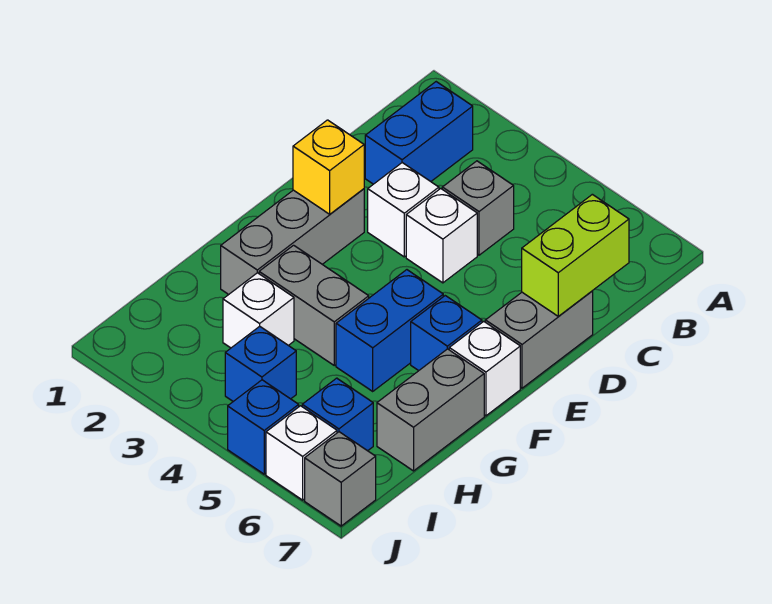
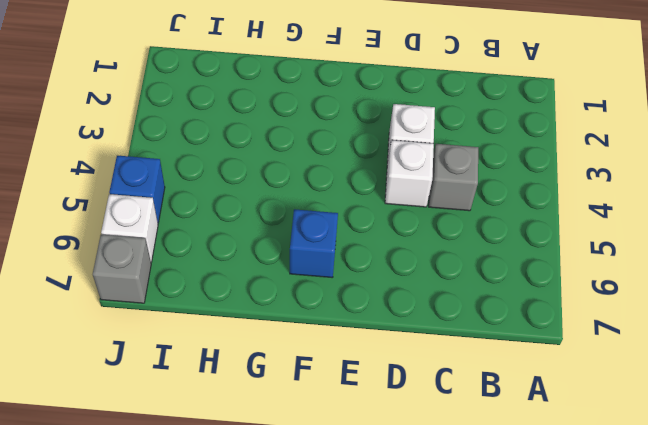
none -> blue brick B2:C2 level 1
none -> grey brick D7:E7 level 1
none -> grey brick E2:G2 level 1

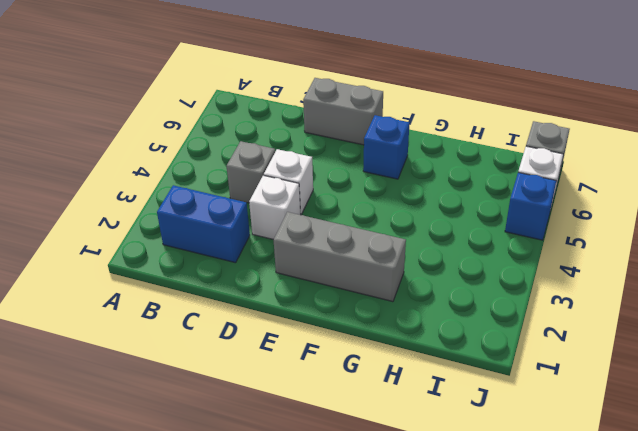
none -> blue brick F5:G5 level 1
none -> white brick F7 level 1
none -> grey brick G3:G4 level 1

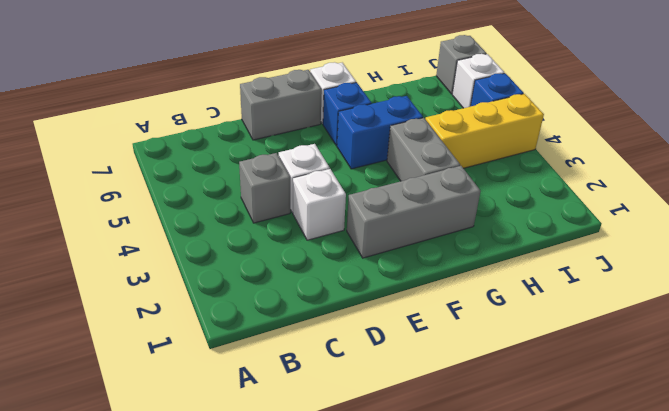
yellow brick H4:J4 level 1 -> blue brick I4 level 1
none -> blue brick B2:C2 level 1
none -> grey brick G7:H7 level 1
none -> white brick H3 level 1

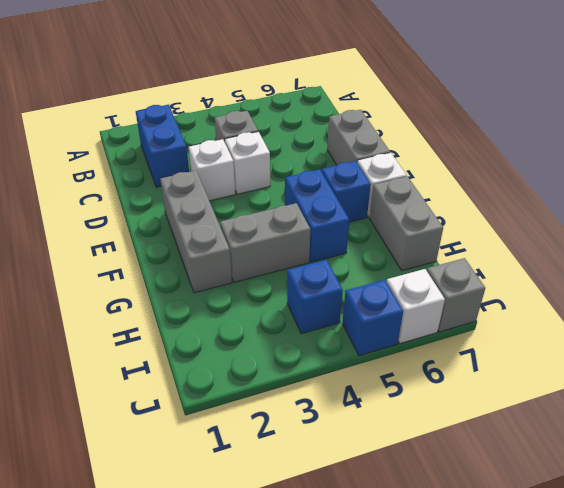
none -> white brick H3 level 1
none -> blue brick I6 level 1
none -> lime brick C7:D7 level 2

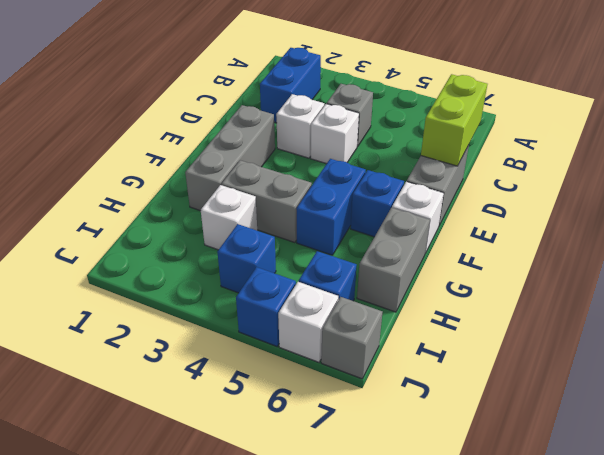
none -> yellow brick E2 level 2

